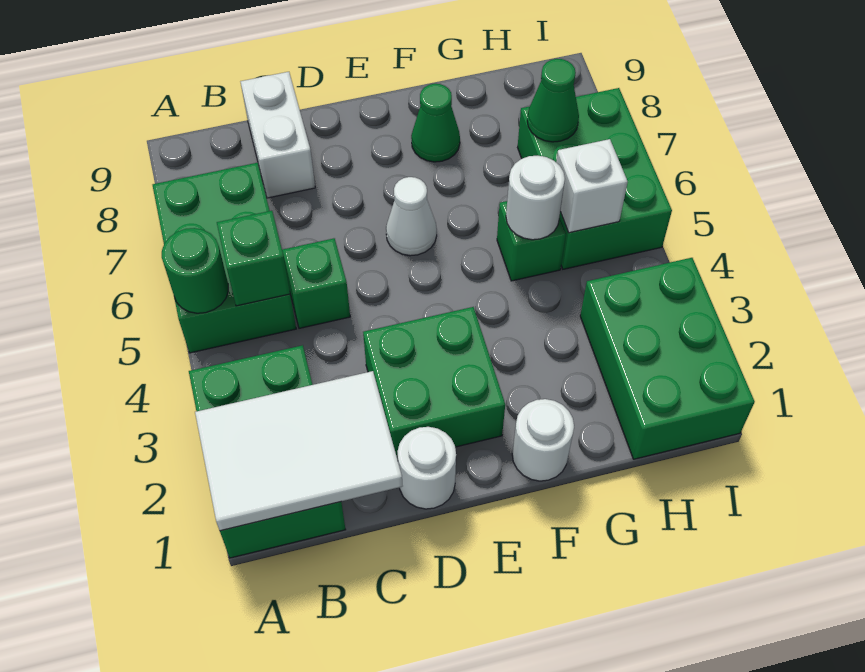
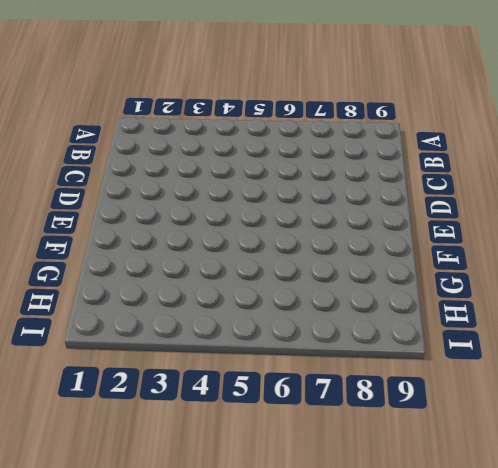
none -> green brick A1:B3 level 1
none -> green brick A5:B7 level 1
none -> green brick C5 level 1

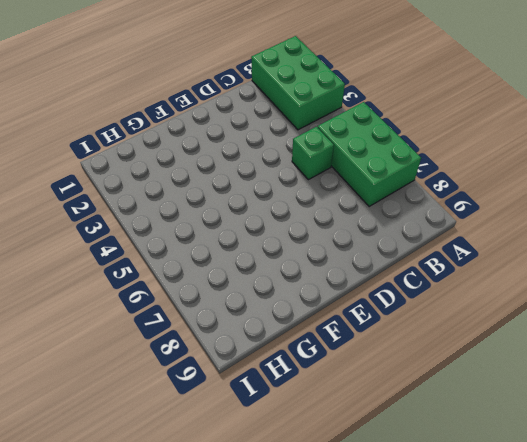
none -> white brick C8:C9 level 1
none -> white round brick D1 level 1
none -> green brick D2:E3 level 1

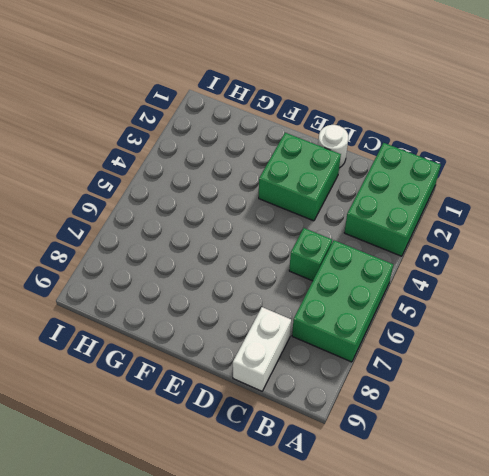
none -> white cone E6 level 1
none -> white round brick F1 level 1
none -> green cone F8 level 1

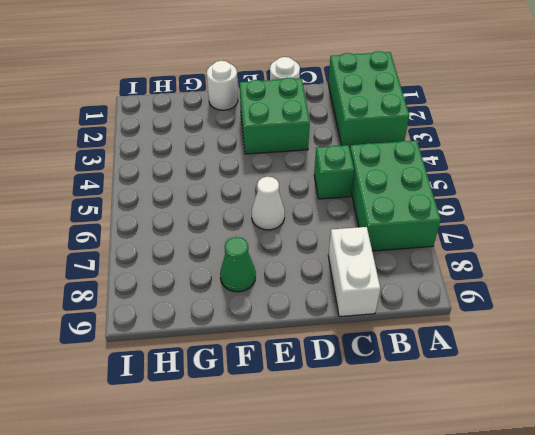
none -> green brick G5 level 1
none -> green brick H1:I3 level 1
none -> green brick H5:I7 level 1

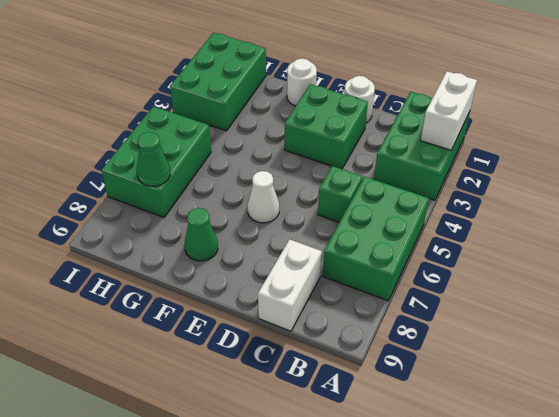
white brick A1:A2 level 2 -> white tile A1:C2 level 2
none -> green brick G5 level 1
none -> green round brick A5 level 2
none -> green brick B5 level 2

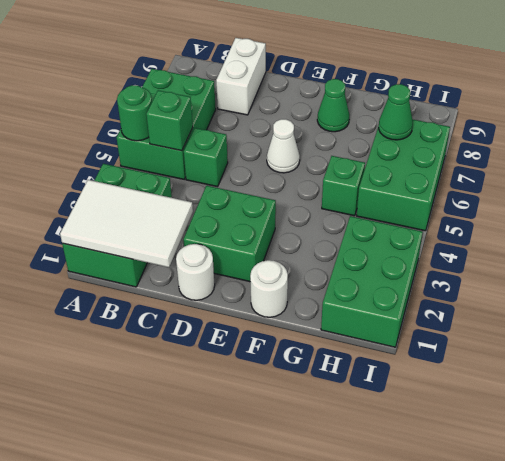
none -> white round brick G5 level 2
none -> white brick H5 level 2

